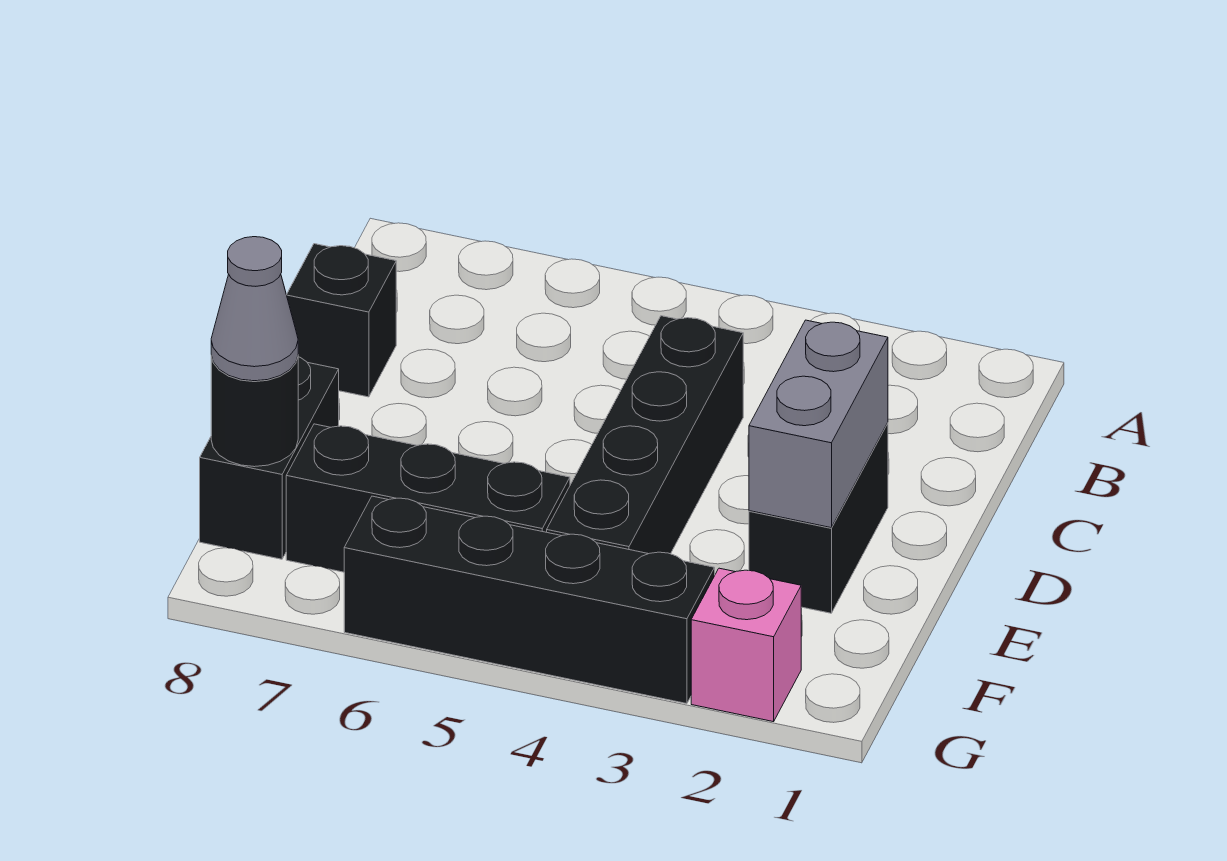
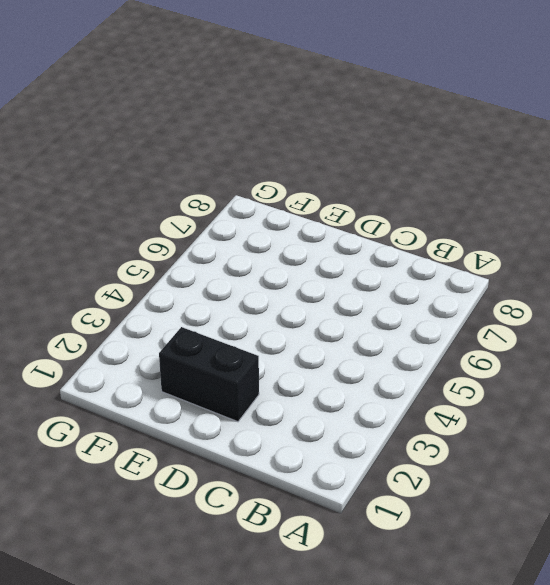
none -> black brick C4:F4 level 1
none -> black brick C8 level 1

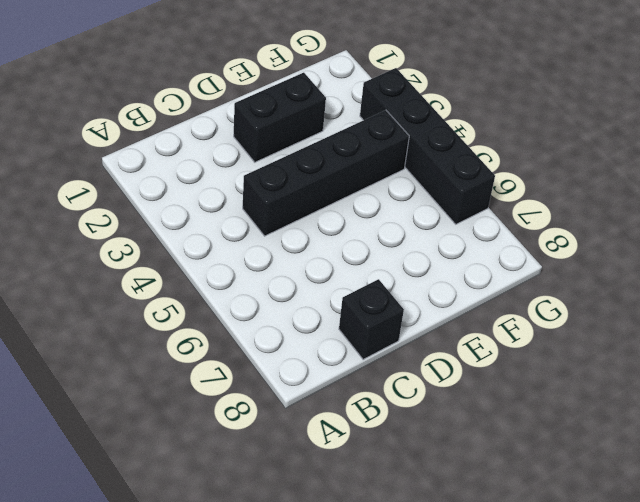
none -> black brick E8:F8 level 1
none -> black brick F5:F7 level 1

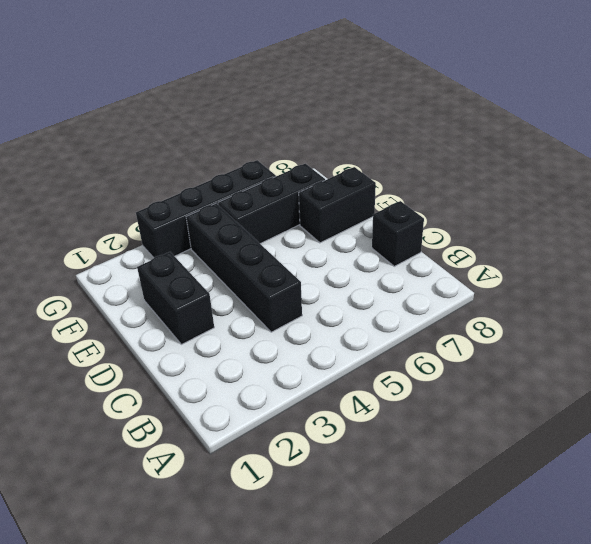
black brick E7:E8 level 1 -> black brick E8:F8 level 1
none -> pink brick G2 level 1
none -> grey brick D2:E2 level 2

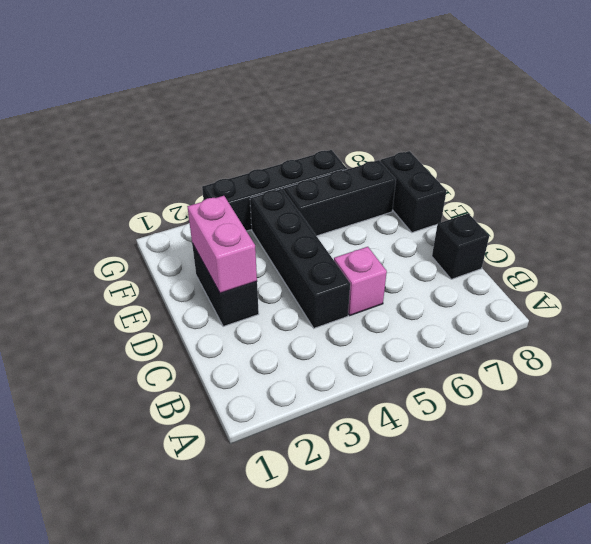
pink brick C5 level 1 -> pink brick G2 level 1
pink brick D2:E2 level 2 -> grey brick D2:E2 level 2
none -> black round brick F8 level 2
none -> grey cone F8 level 3

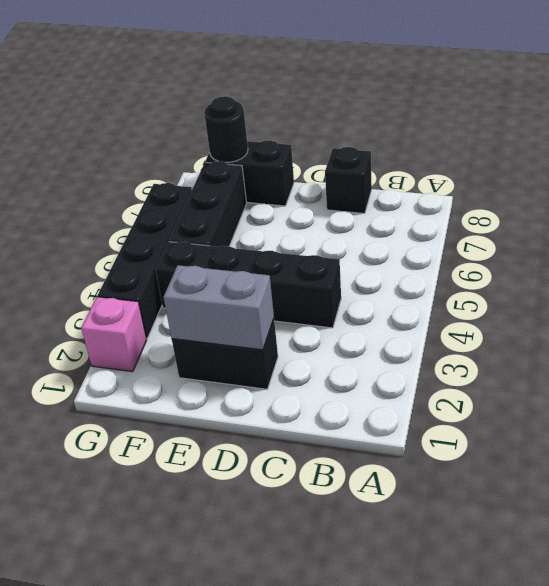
none -> grey cone F8 level 3

